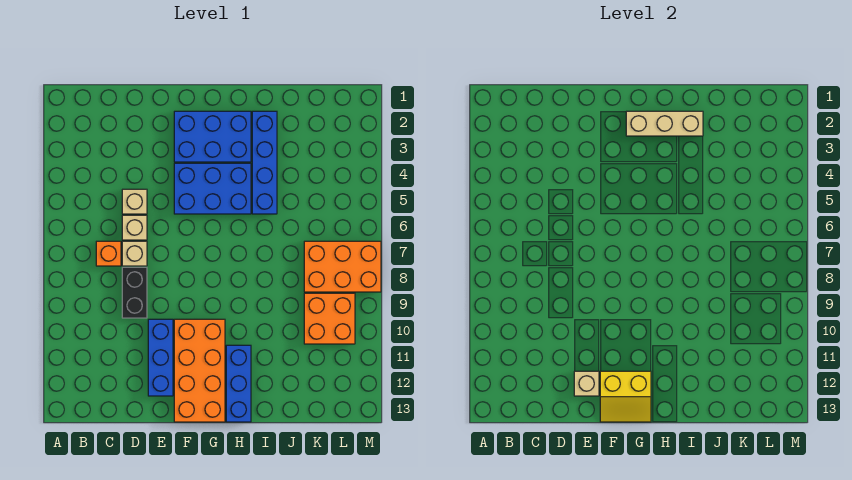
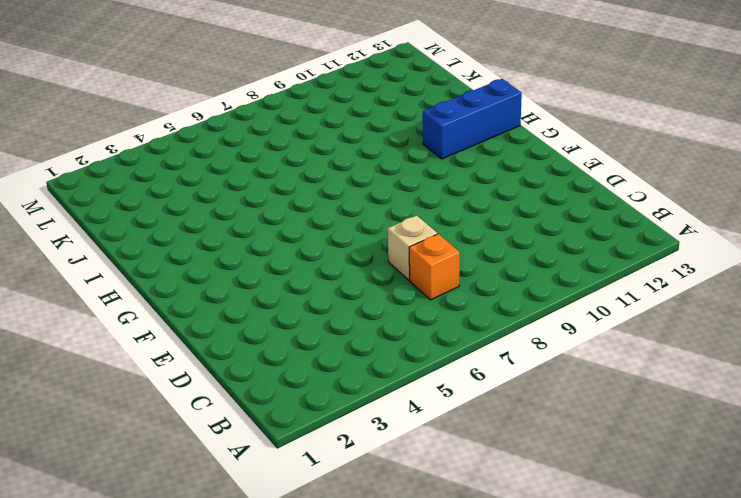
none -> tan brick D5 level 1
none -> tan brick D6 level 1
none -> black brick D8:D9 level 1

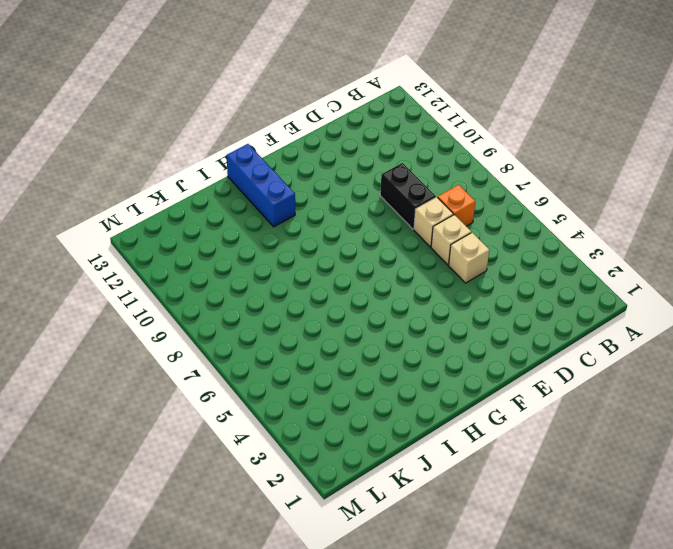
none -> blue brick E10:E12 level 1
none -> blue brick F2:H3 level 1
none -> blue brick F4:H5 level 1

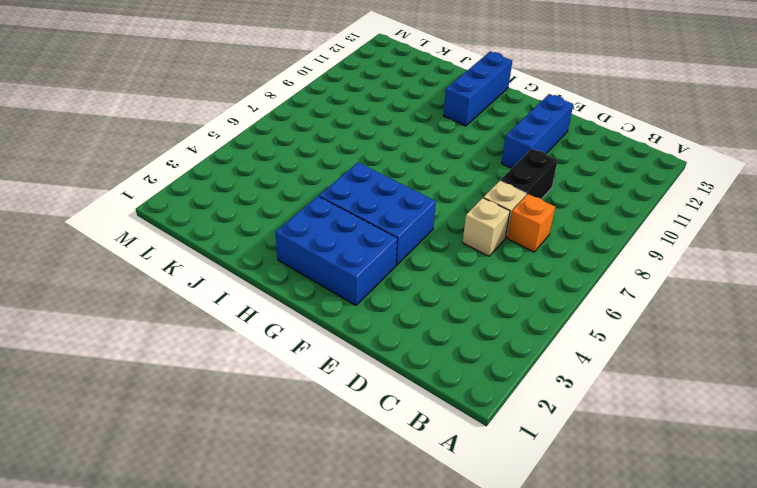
none -> tan brick D5 level 1
none -> orange brick F10:G13 level 1
none -> blue brick I2:I5 level 1

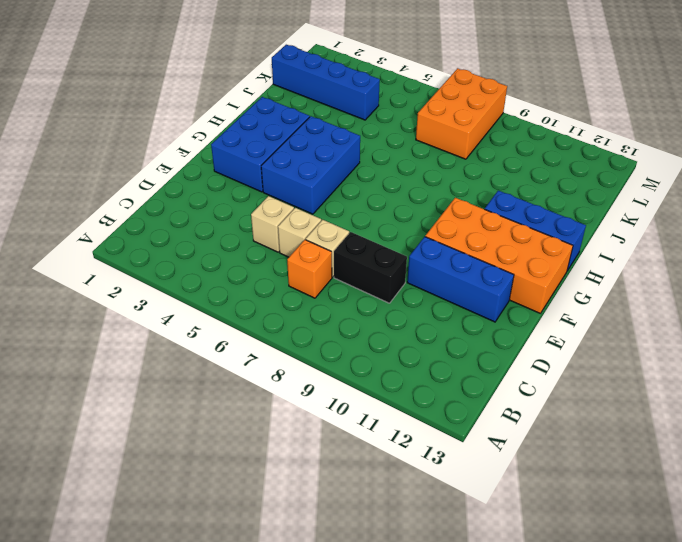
blue brick K1:K4 level 1 -> blue brick I2:I5 level 1
none -> orange brick K9:L10 level 1
none -> tan brick E12 level 2
none -> yellow slope F12:G13 level 2 top 12

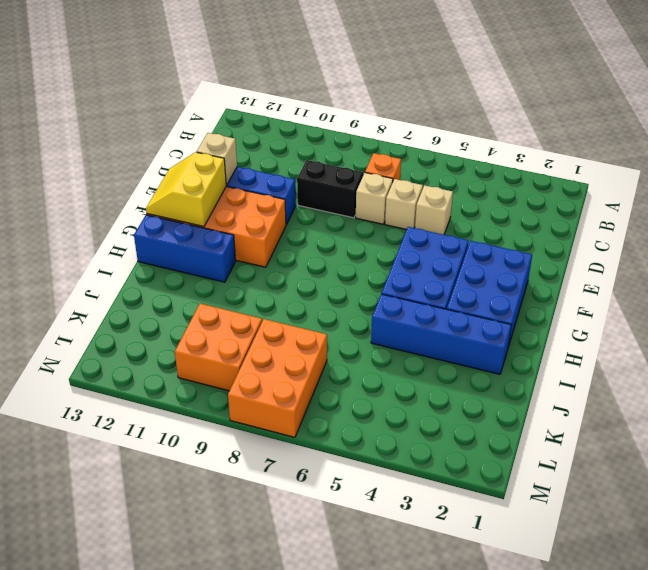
none -> tan brick G2:I2 level 2

